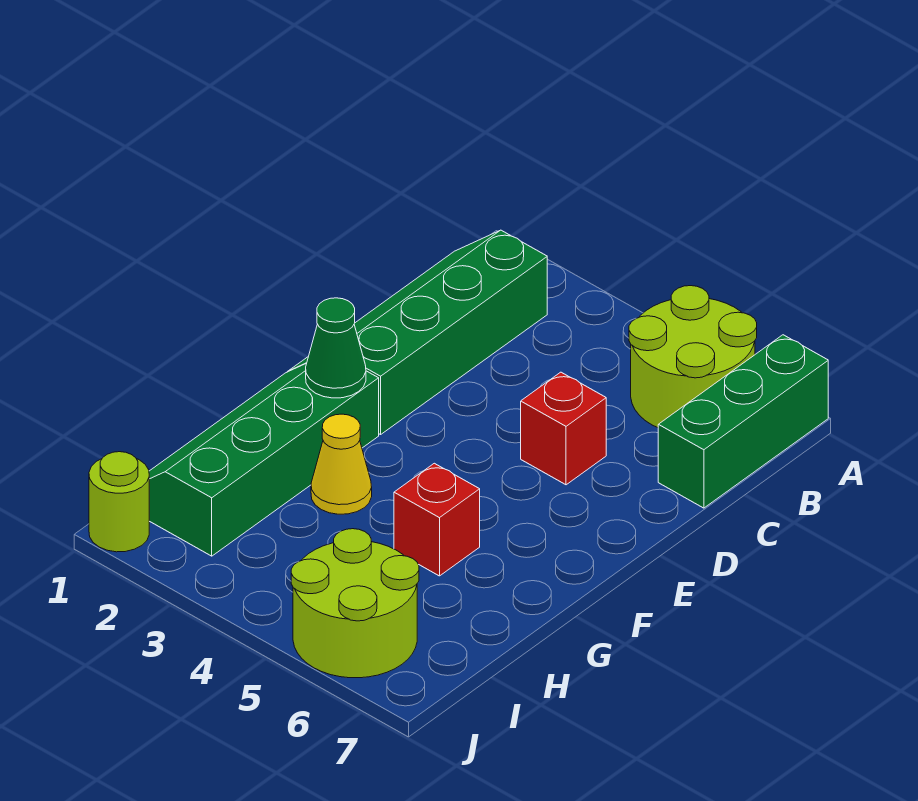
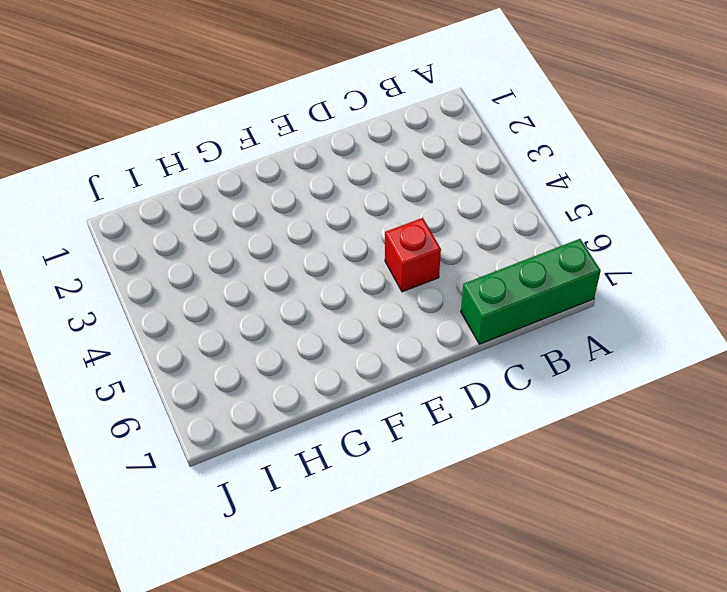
none -> lime round brick A5:B6 level 1
none -> green slope B1:E2 level 1 top 2

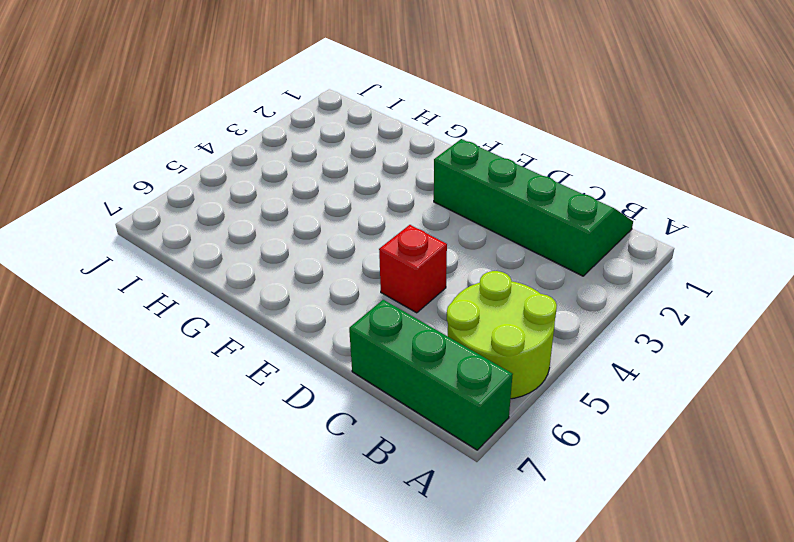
none -> green slope F1:I2 level 1 top 2
none -> yellow cone G3 level 1

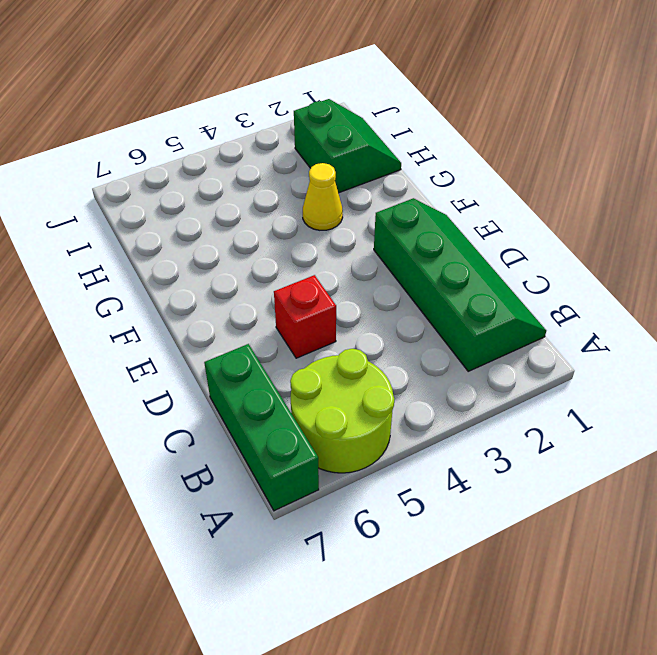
green slope H1:I2 level 1 top 2 -> green slope F1:I2 level 1 top 2
none -> red brick G5 level 1
none -> lime round brick I5:J6 level 1

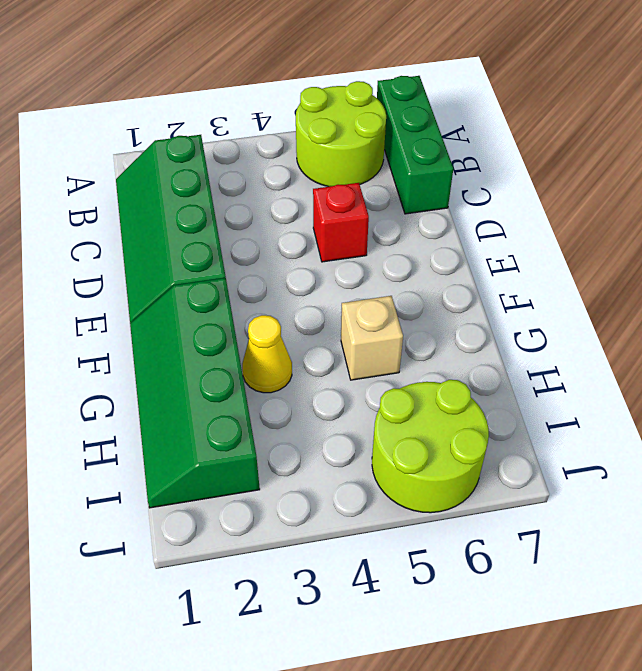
tan brick G5 level 1 -> red brick G5 level 1
none -> lime round brick J1 level 1
none -> green cone F2 level 2

